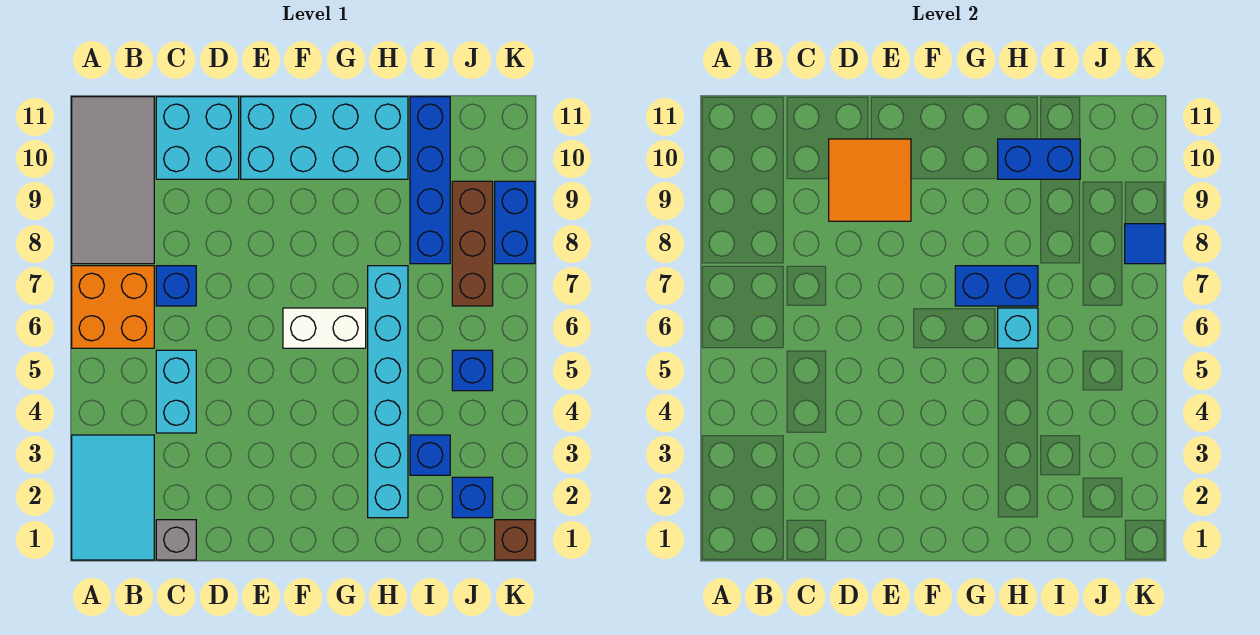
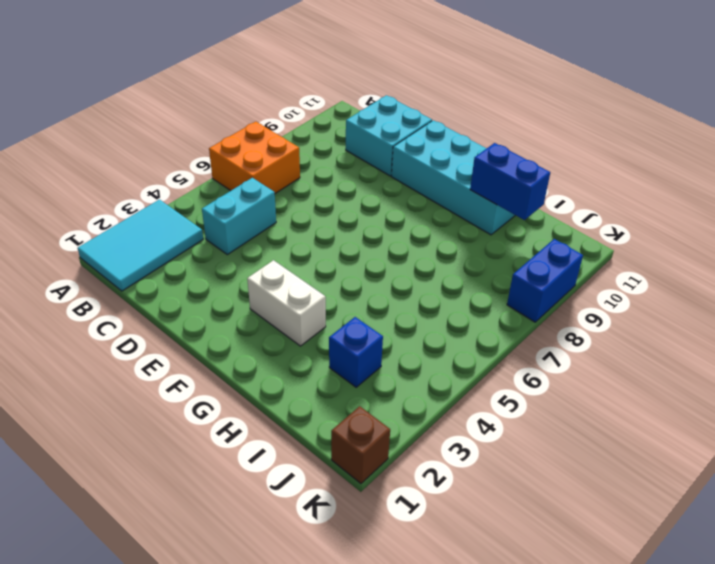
white brick F3:G3 level 1 -> white brick F6:G6 level 1
none -> grey tile A8:B11 level 1
none -> grey brick C1 level 1
none -> blue brick C7 level 1

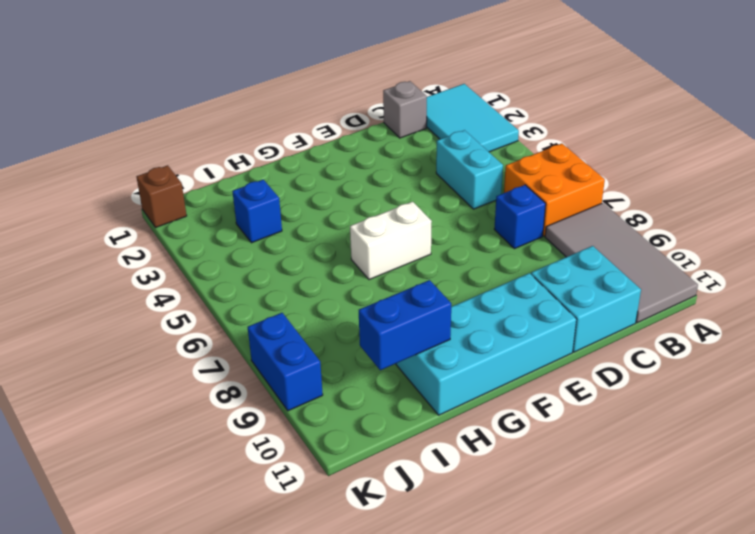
none -> cyan brick H2:H7 level 1
none -> blue brick I8:I11 level 1
none -> blue brick J2 level 1

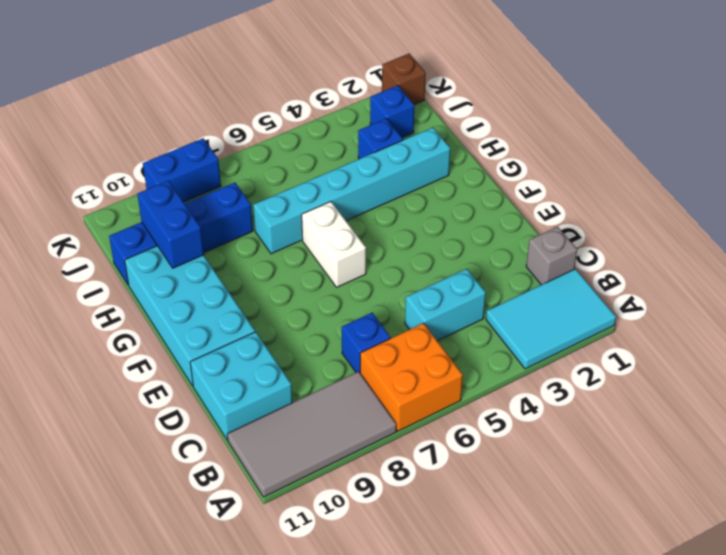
none -> blue brick J5 level 1
none -> brown brick J7:J9 level 1
none -> orange tile D9:E10 level 2

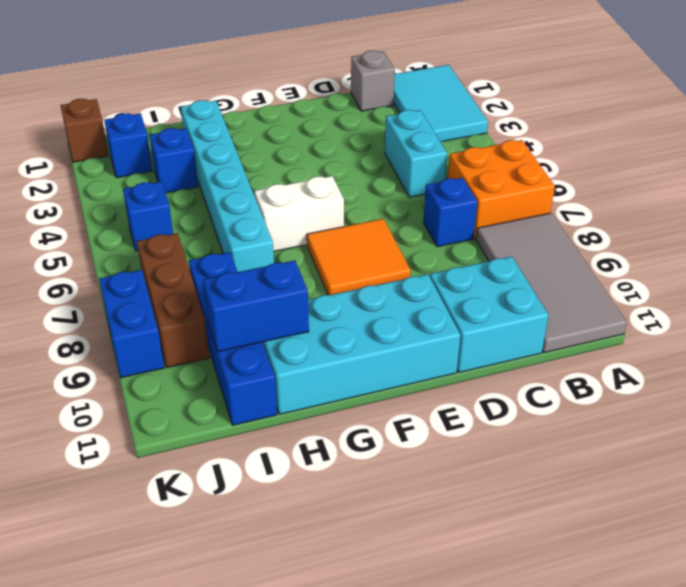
orange tile E7:F8 level 1 -> orange tile D9:E10 level 2
none -> blue brick G7:H7 level 2
none -> cyan brick H6 level 2
none -> blue tile K8 level 2

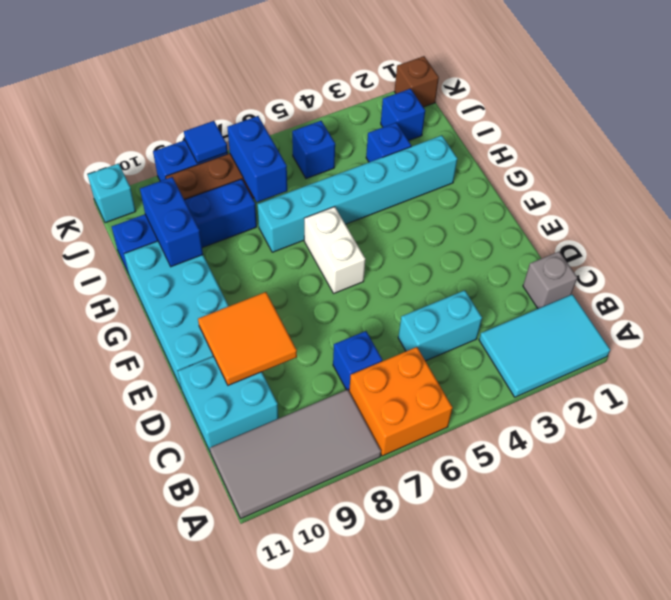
blue brick I7:J7 level 2 -> blue brick G7:H7 level 2
cyan brick K11 level 1 -> cyan brick H6 level 2

